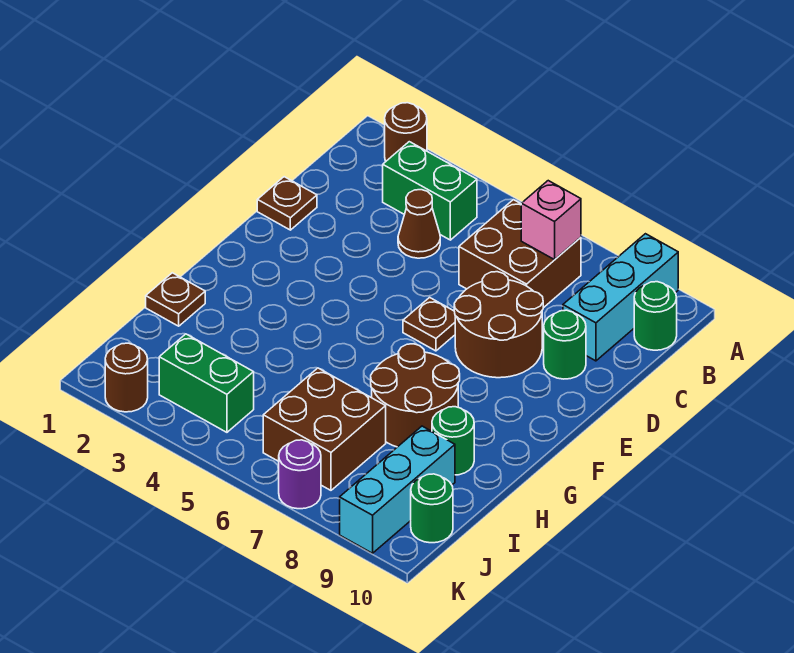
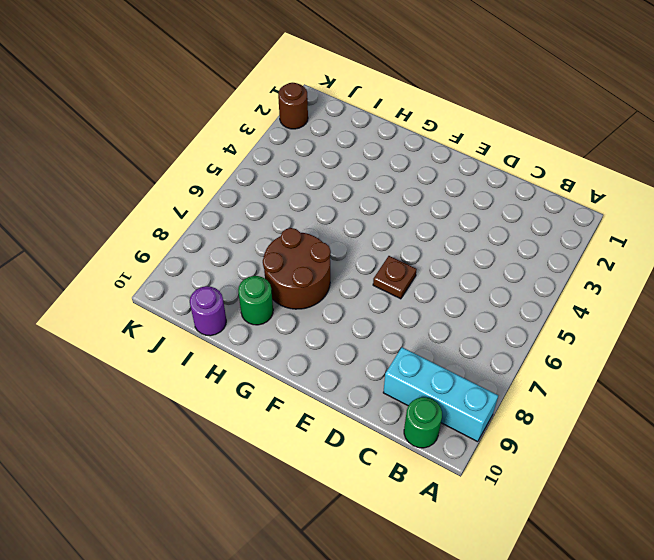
purple round brick I10 level 1 -> purple round brick K7 level 1
none -> brown round brick A2 level 1
none -> green brick B3:B4 level 1
none -> brown brick B6:C7 level 1

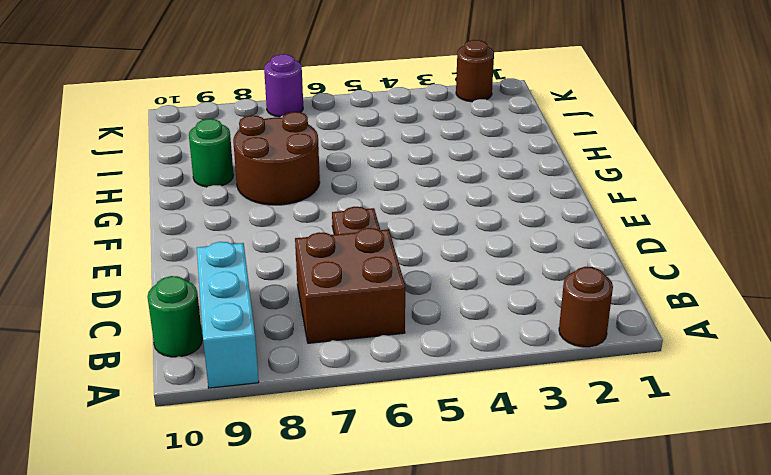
none -> green brick B3:B4 level 1
none -> brown cone C4 level 1
none -> brown plate D1 level 1

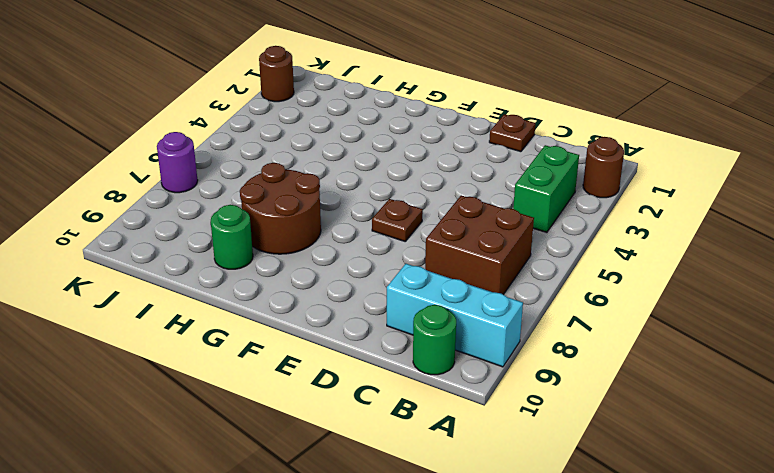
none -> brown cone C4 level 1
none -> brown round brick D7:E8 level 1
none -> green round brick D9 level 1

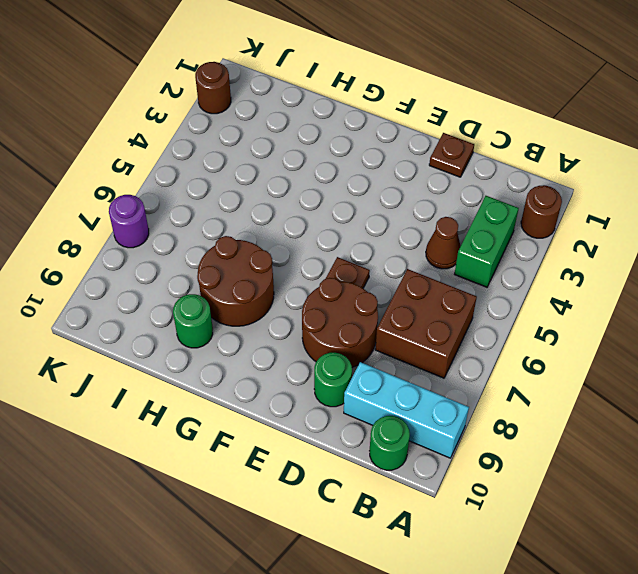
none -> brown plate H1 level 1
none -> brown brick I6:J7 level 1
none -> cyan brick I9:K9 level 1

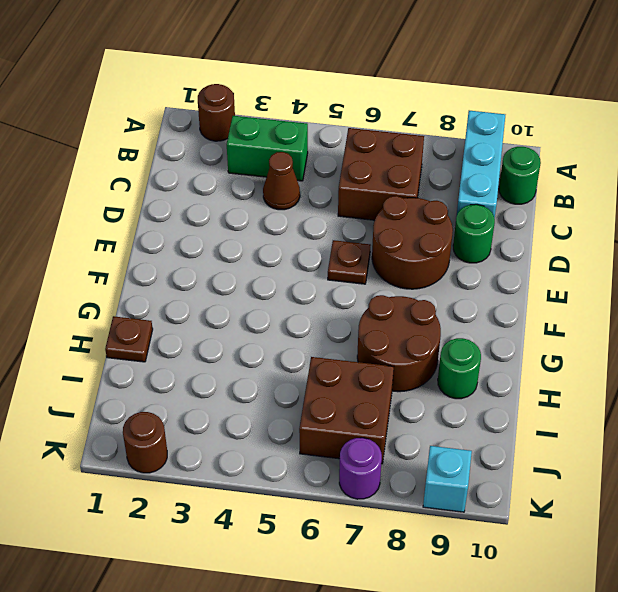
cyan brick K9 level 1 -> cyan brick I9:K9 level 1
none -> brown plate D1 level 1
none -> green brick J3:J4 level 1
none -> green round brick J10 level 1

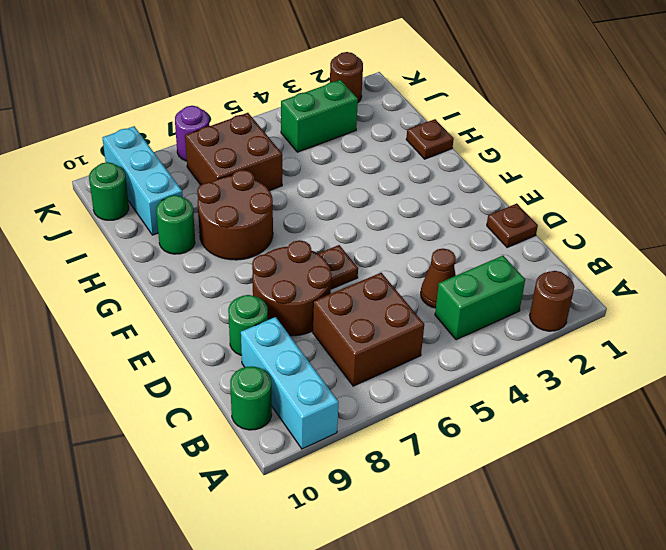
none -> pink brick B7 level 2

